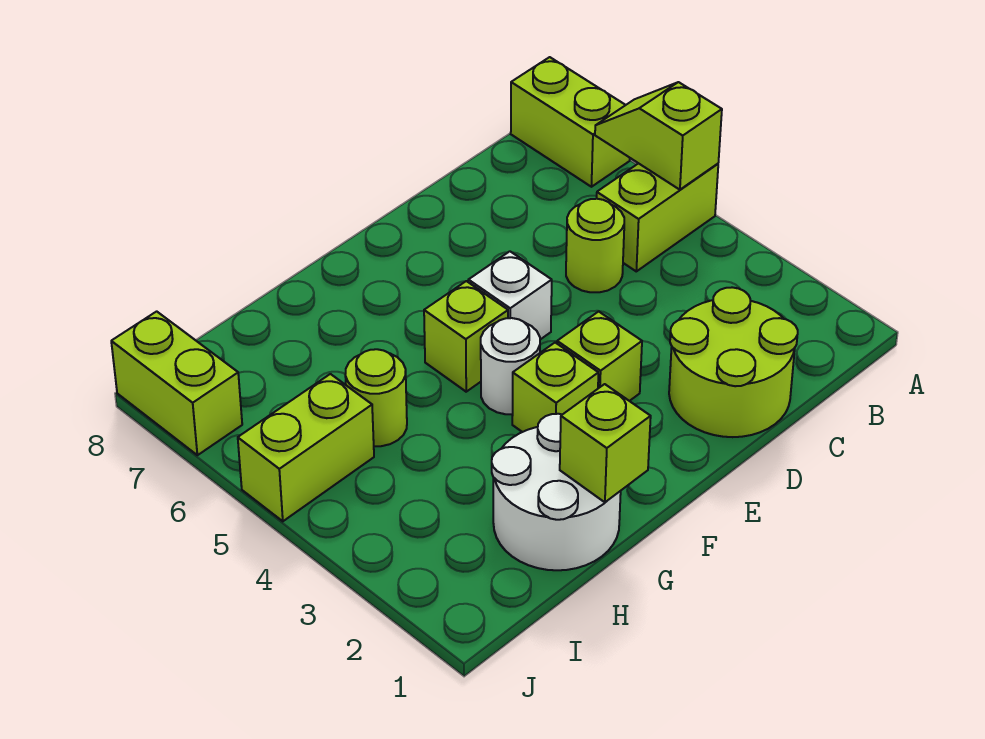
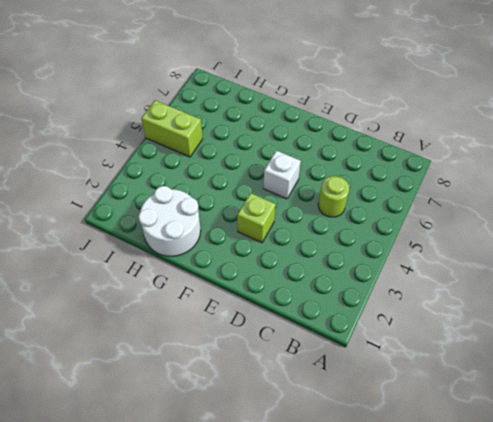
none -> lime brick A5:B5 level 1
none -> lime brick A7:A8 level 1
none -> lime round brick C1:D2 level 1

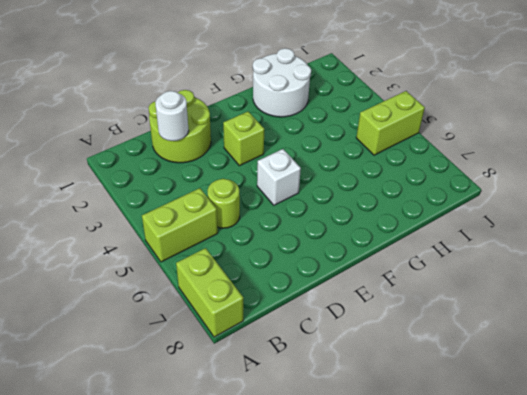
white round brick C2 level 2 -> white round brick F4 level 1
none -> lime brick F3 level 1
none -> lime brick F5 level 1
none -> lime round brick H5 level 1

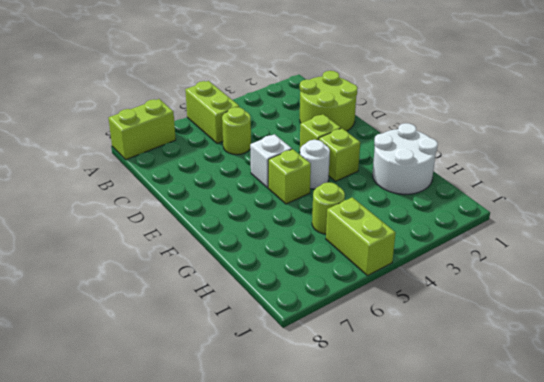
none -> lime brick J7:J8 level 1
none -> lime slope A5:A6 level 2 top 5
none -> lime brick G1 level 2

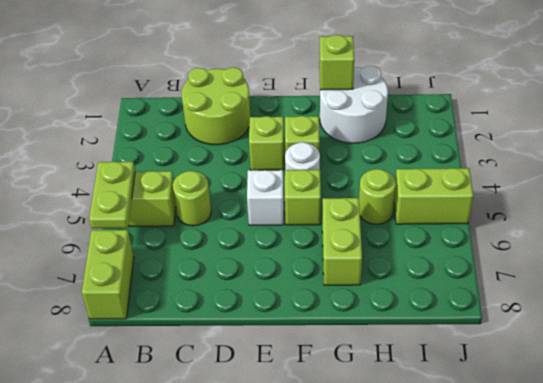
lime plate A5:A6 level 2 -> lime slope A5:A6 level 2 top 5
lime brick G6:G7 level 1 -> lime brick J7:J8 level 1

